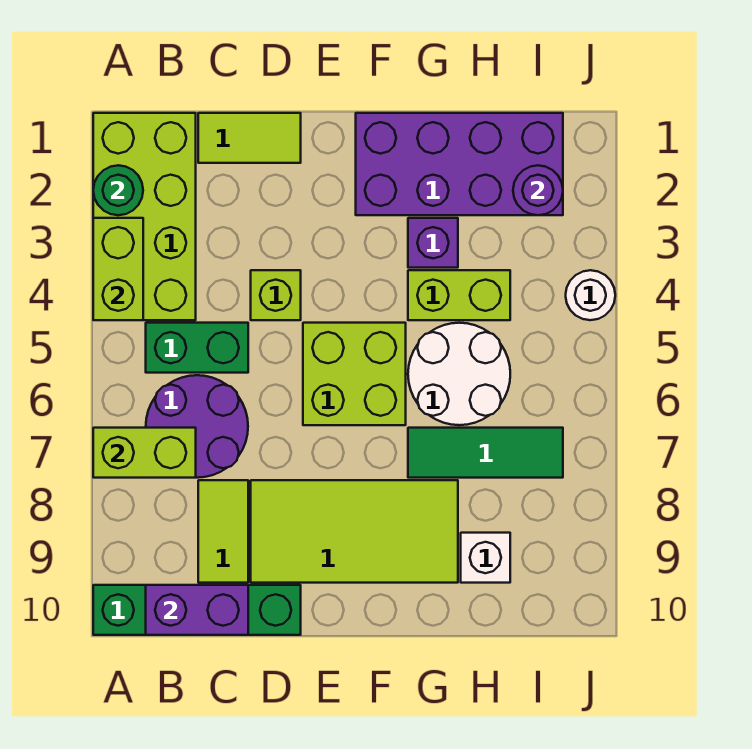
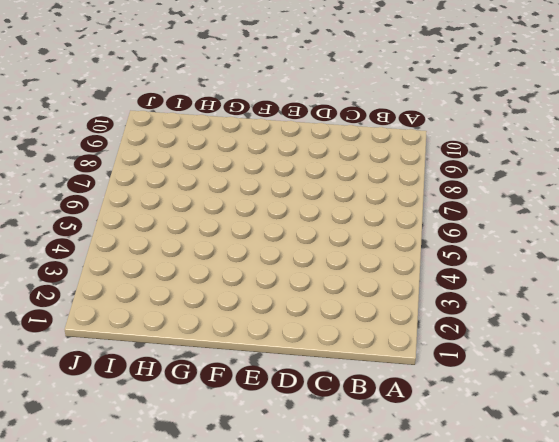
none -> lime brick A1:B4 level 1
none -> green brick A10:D10 level 1
none -> green brick B5:C5 level 1

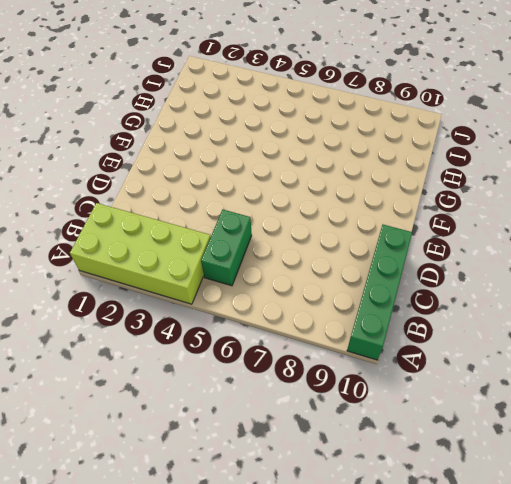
none -> purple round brick B6:C7 level 1
none -> lime tile C1:D1 level 1
none -> lime tile C8:C9 level 1

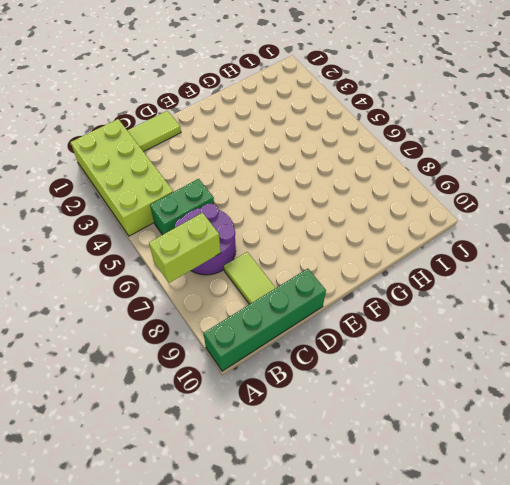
none -> lime brick D4 level 1
none -> lime tile D8:G9 level 1
none -> lime brick E5:F6 level 1

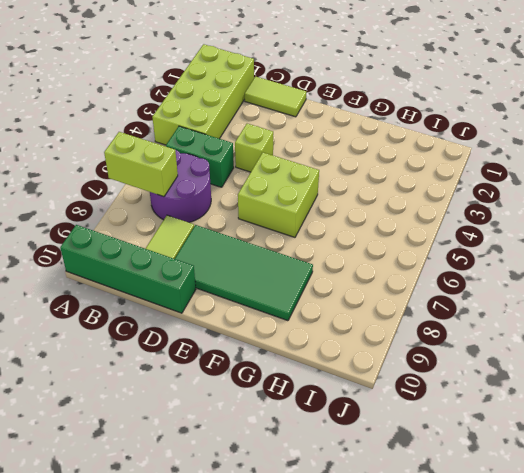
green tile D8:G9 level 1 -> lime tile D8:G9 level 1
none -> purple brick F1:I2 level 1
none -> purple brick G3 level 1
none -> lime brick G4:H4 level 1

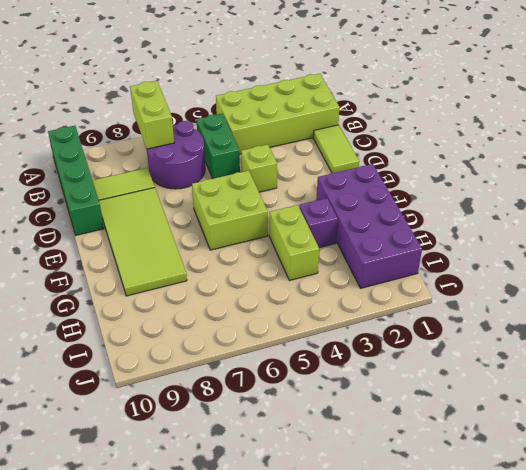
none -> white round brick G5:H6 level 1
none -> green tile G7:I7 level 1
none -> white brick H9 level 1

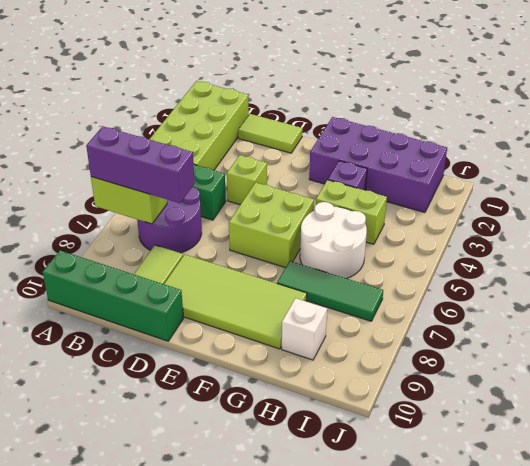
purple brick A7:C7 level 3 -> none
none -> white round brick J4 level 1
none -> green round brick A2 level 2
none -> lime brick A3:A4 level 2

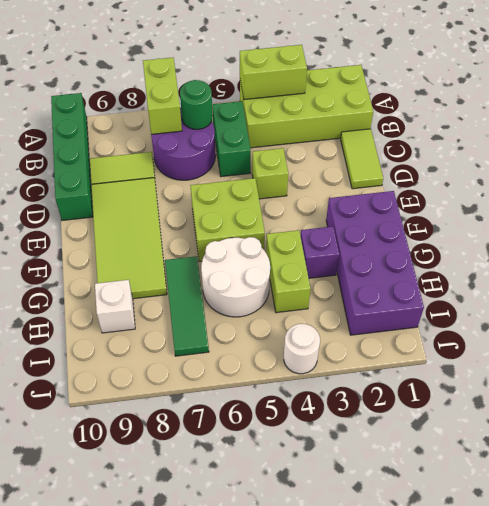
green round brick B6 level 2 -> green round brick A2 level 2
none -> purple brick B10:C10 level 2
none -> purple round brick I2 level 2

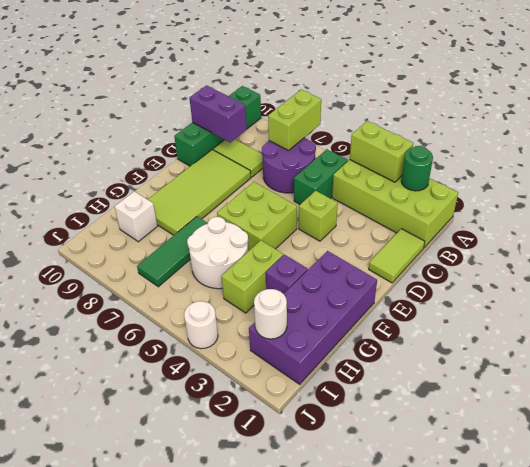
purple brick C9:C10 level 2 -> purple brick B10:C10 level 2
white round brick I2 level 2 -> purple round brick I2 level 2

